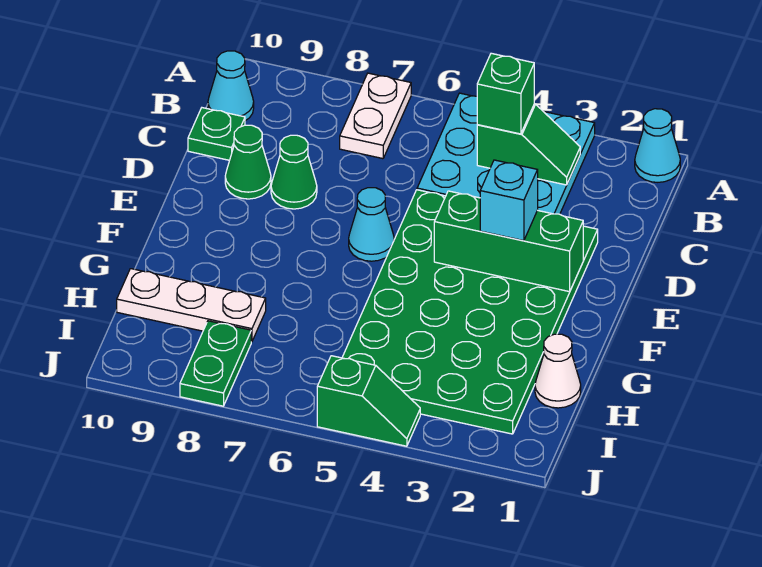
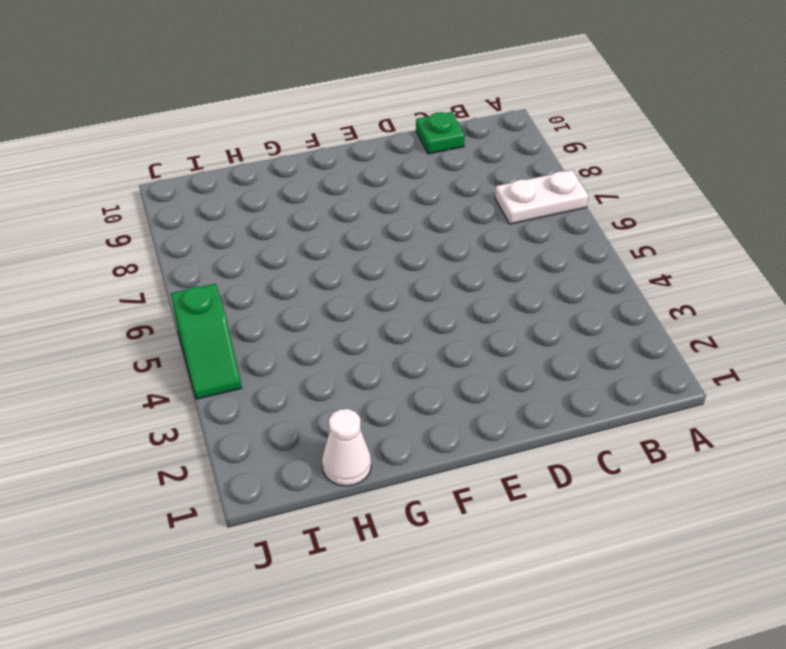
none -> cyan cone A1 level 1
none -> cyan plate A3:C5 level 1
none -> cyan cone B10 level 1

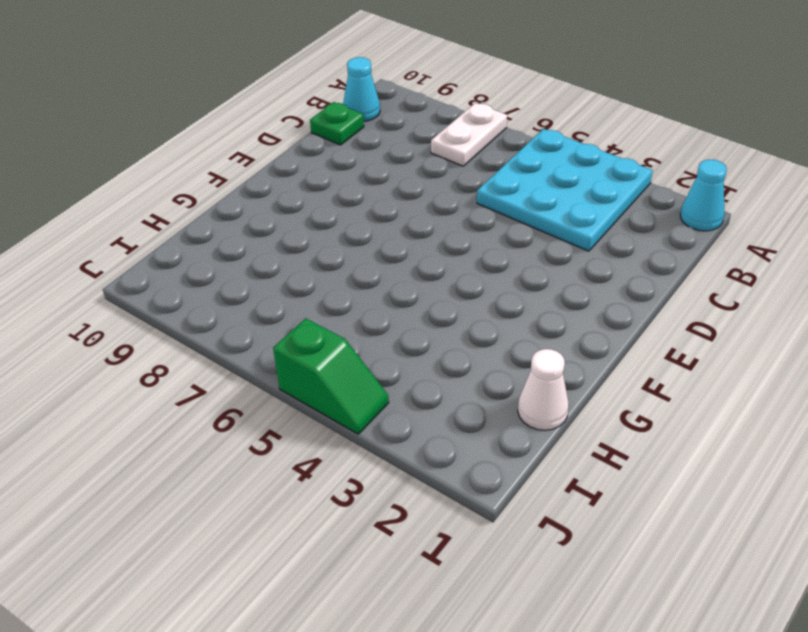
none -> green plate D2:I5 level 1
none -> green cone D8 level 1
none -> green cone D9 level 1

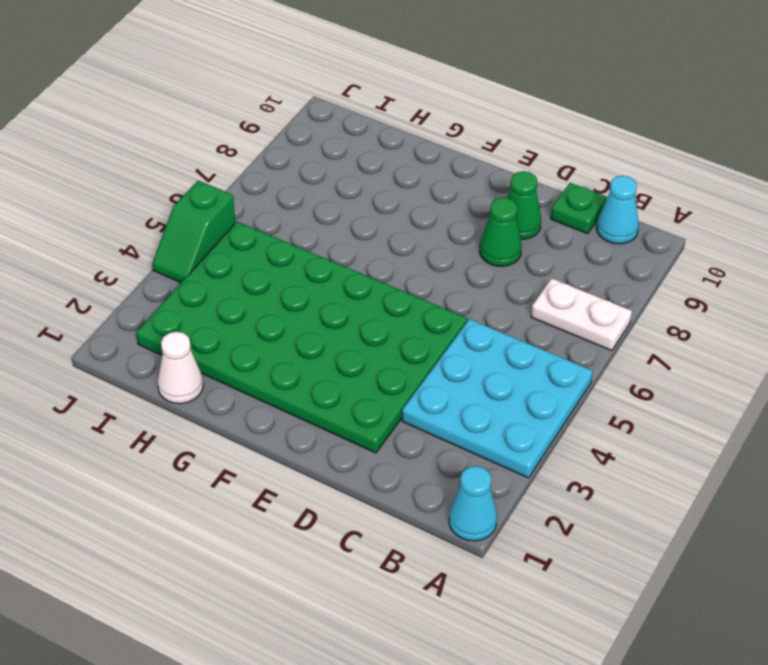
none -> cyan cone E6 level 1
none -> white plate H8:H10 level 1
none -> green plate I8:J8 level 1

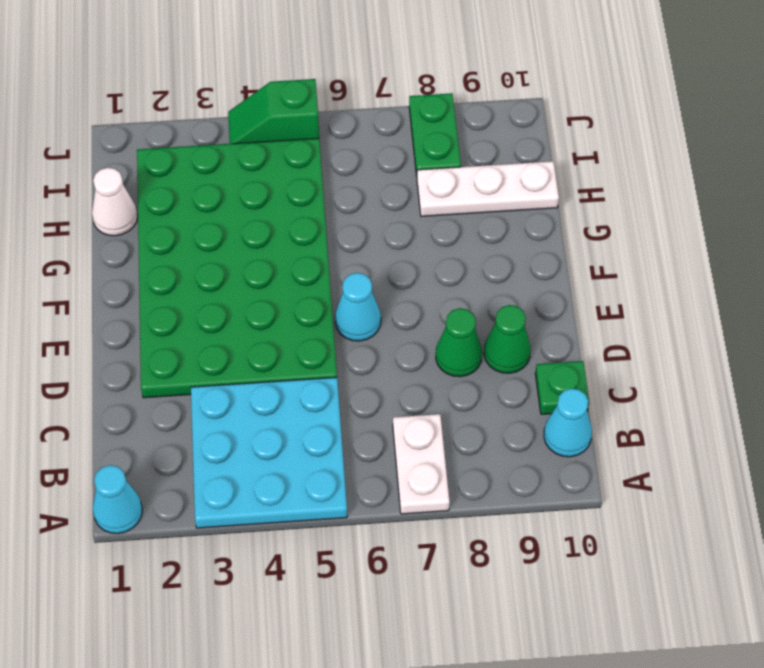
none -> green slope B3:B4 level 2 top 4
none -> green brick E2:E4 level 2
none -> green brick B4 level 3

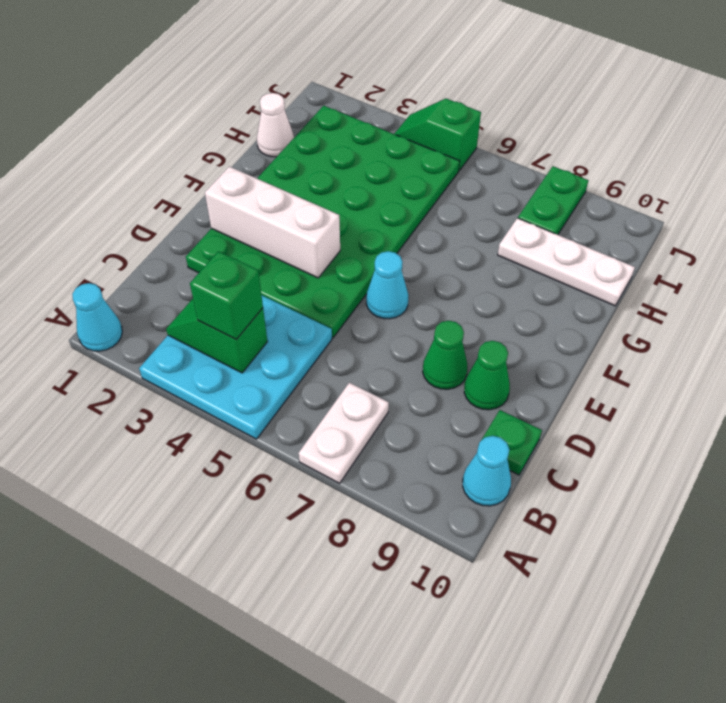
white brick E2:E4 level 2 -> green brick E2:E4 level 2
none -> cyan brick E3 level 3

